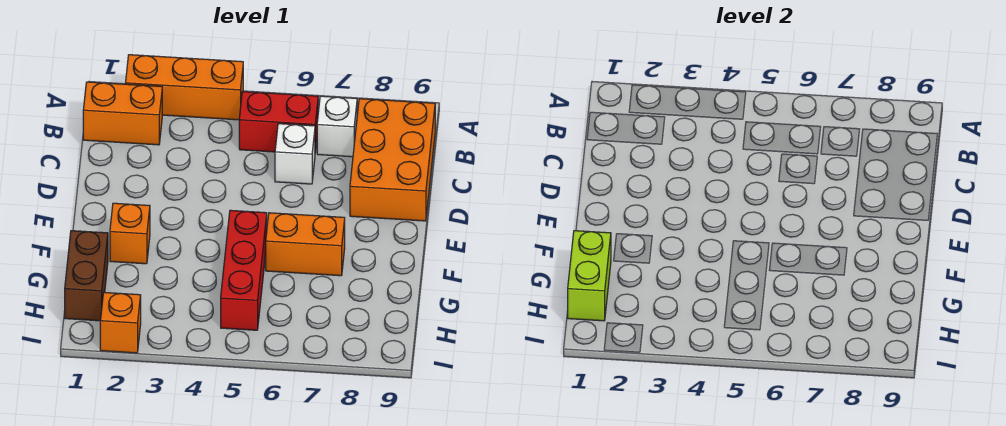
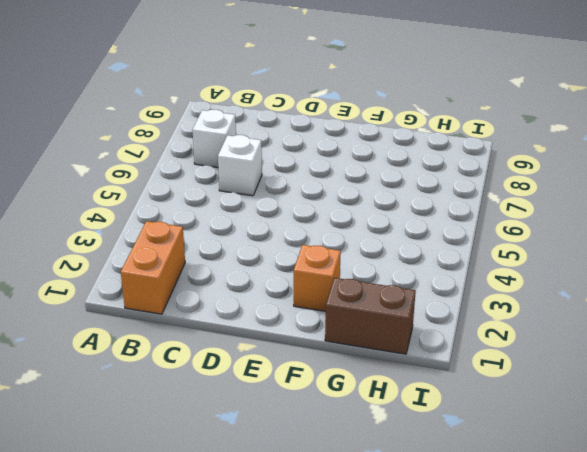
none -> orange brick A2:A4 level 1
none -> red brick B5:B6 level 1
none -> orange brick B8:D9 level 1

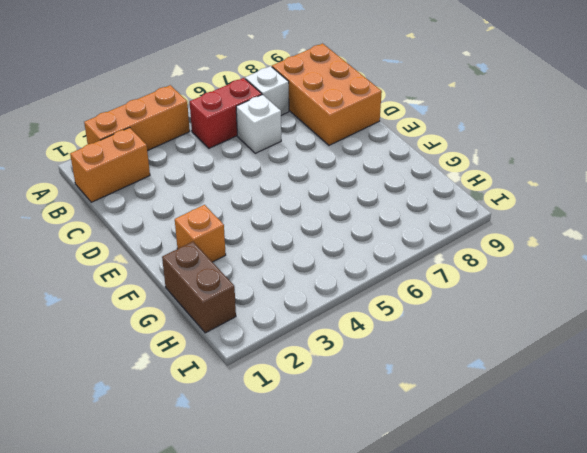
none -> red brick F5:H5 level 1
none -> orange brick F6:F7 level 1
none -> orange brick I2 level 1

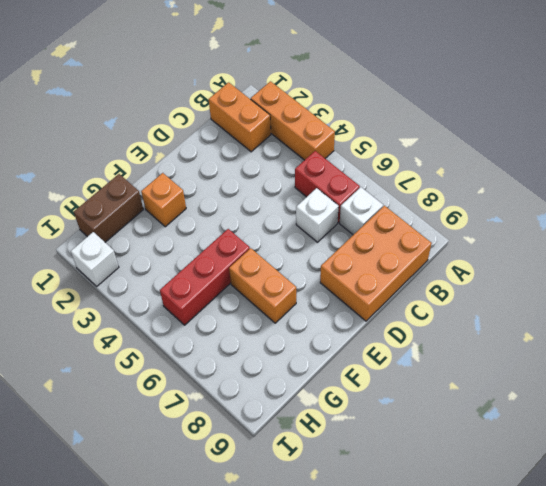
white brick I2 level 1 -> orange brick I2 level 1
none -> lime brick G1:H1 level 2

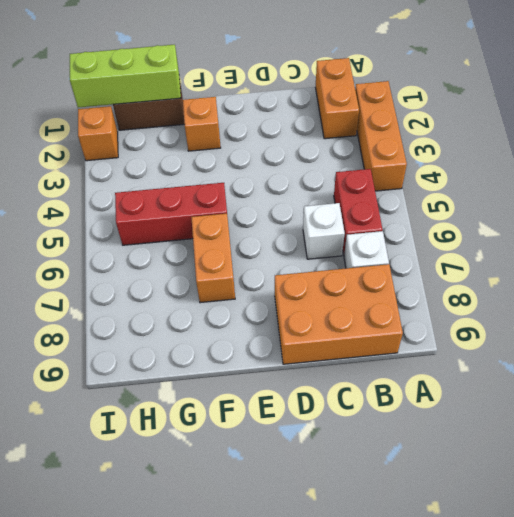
lime brick G1:I1 level 2 -> lime brick G1:H1 level 2

